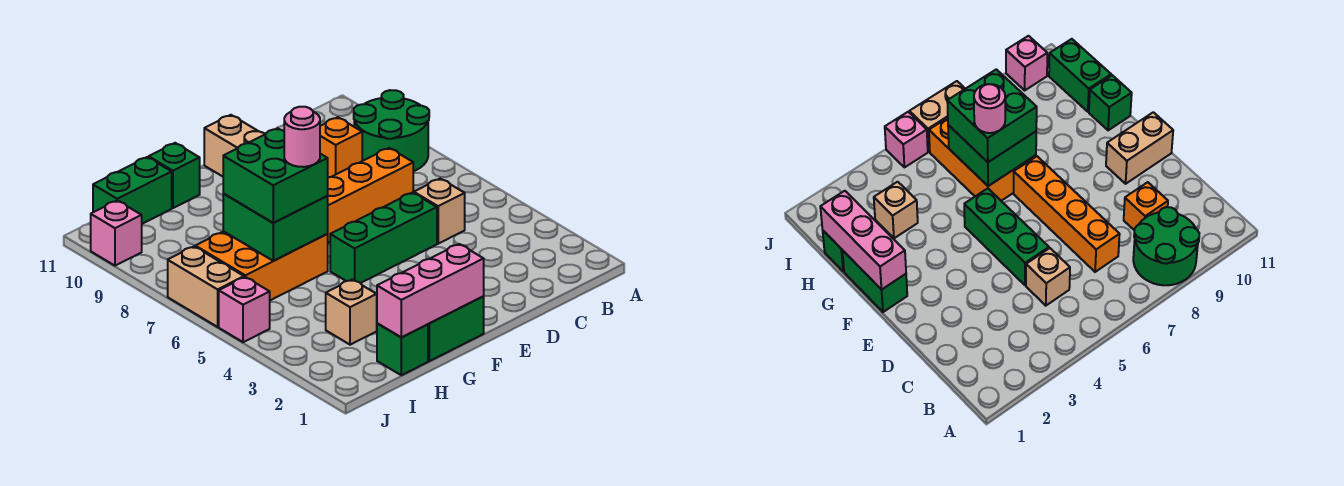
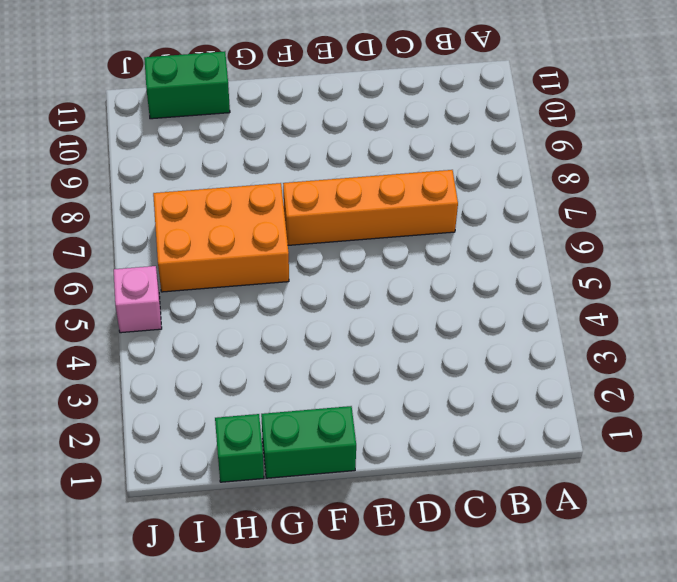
none -> green round brick A8:B9 level 1
none -> tan brick C5 level 1
none -> orange brick C9 level 1

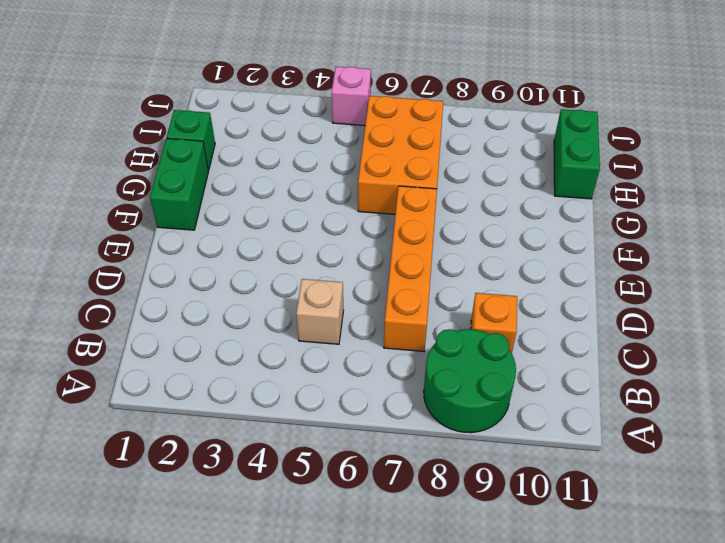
none -> green brick D5:F5 level 1
none -> tan brick E10:E11 level 1
none -> green brick G11 level 1

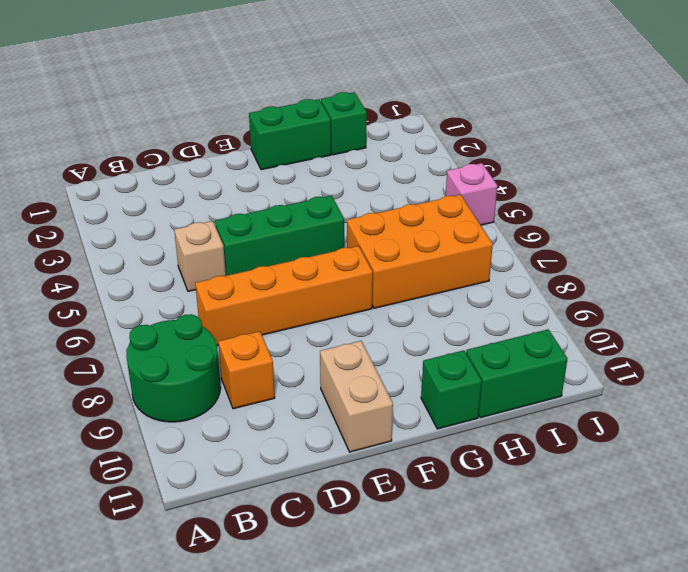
none -> tan brick H3 level 1
none -> tan brick J6:J7 level 1
none -> pink brick J10 level 1

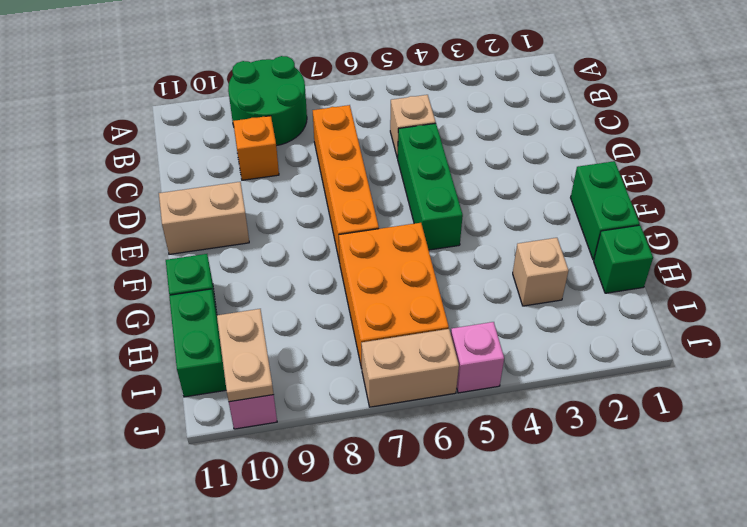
tan plate I10:J10 level 2 -> none
none -> pink brick F1:H1 level 2
none -> green brick G6:H7 level 2
none -> green brick G6:H7 level 3

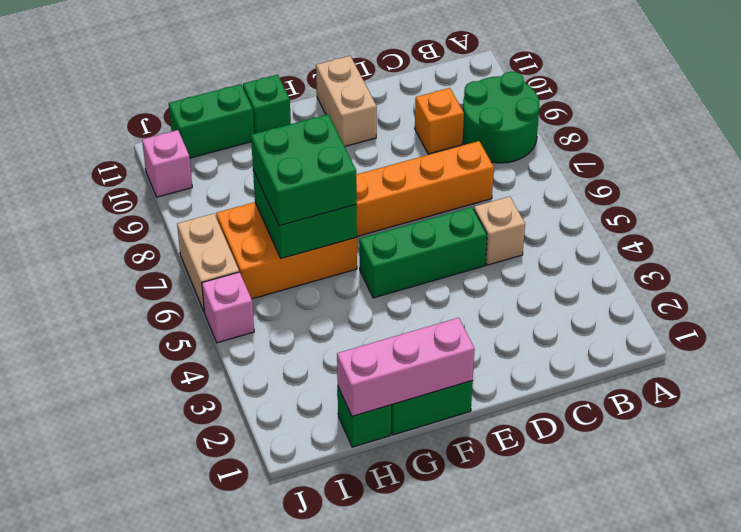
none -> tan brick H3 level 1
none -> pink round brick G6 level 4

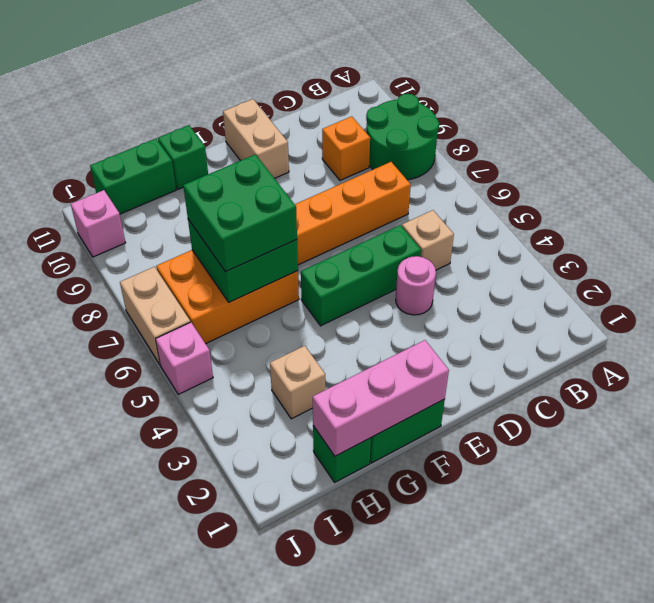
pink round brick D4 level 1 -> pink round brick G6 level 4

